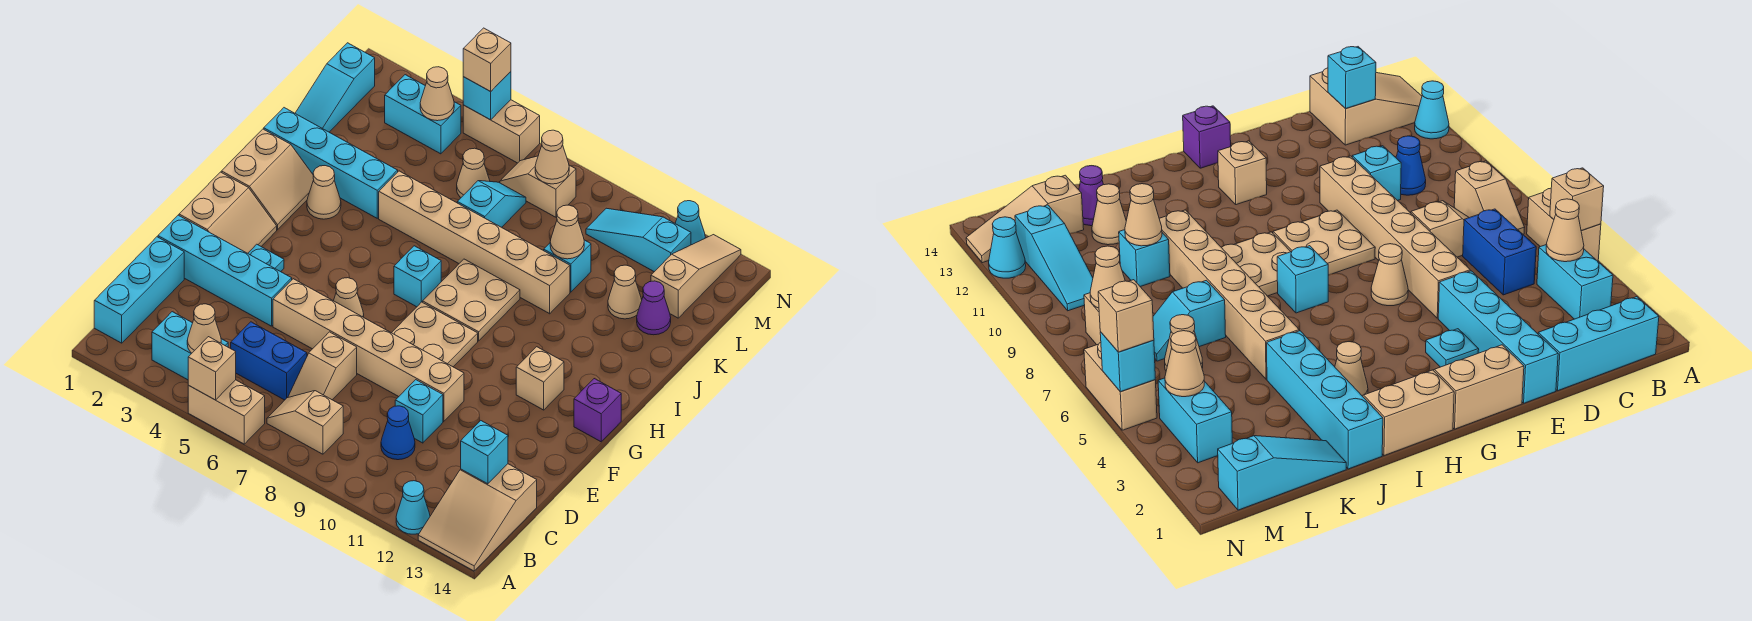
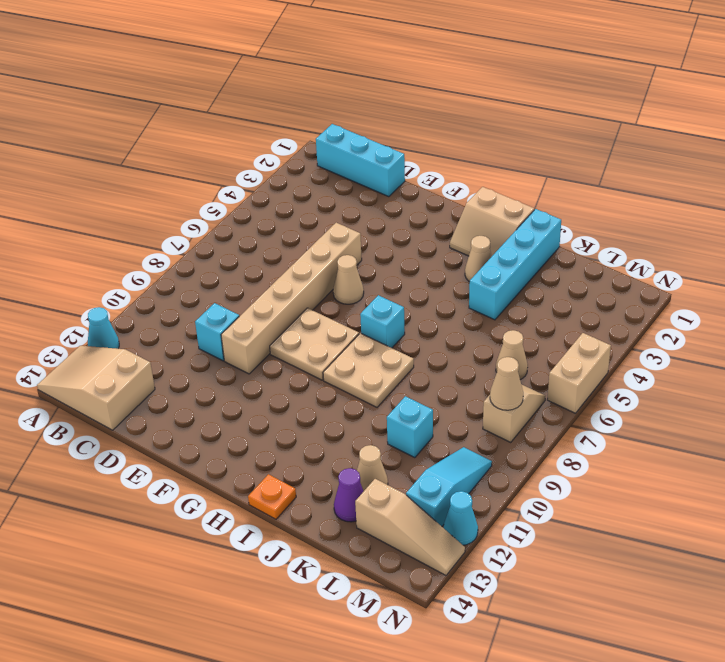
orange plate I14 level 1 -> none
none -> tan brick A5:A6 level 1
none -> cyan brick B3:B4 level 1
none -> tan slope B7:B8 level 1 top 8
none -> blue brick C5:C6 level 1

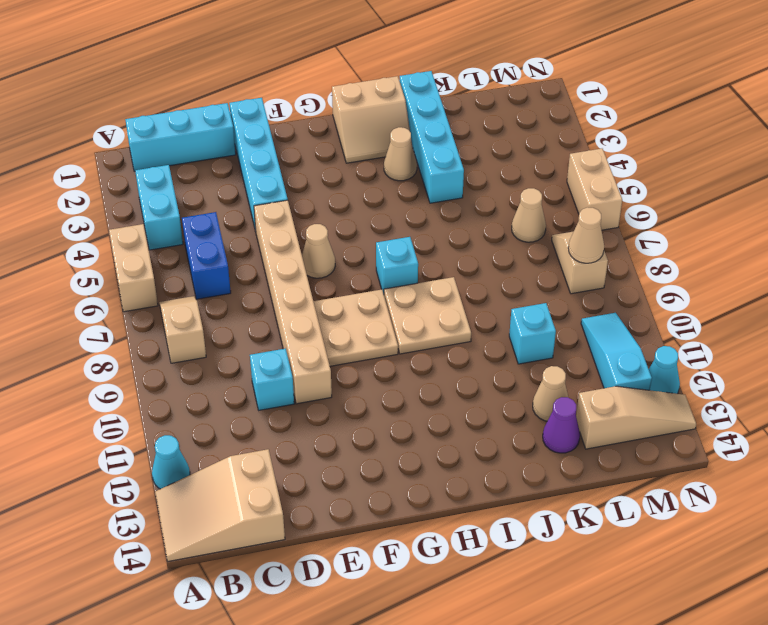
none -> tan slope C7:D7 level 1 top D
none -> blue cone C10 level 1
none -> tan slope F1:G2 level 1 top 1
none -> cyan plate F3 level 1

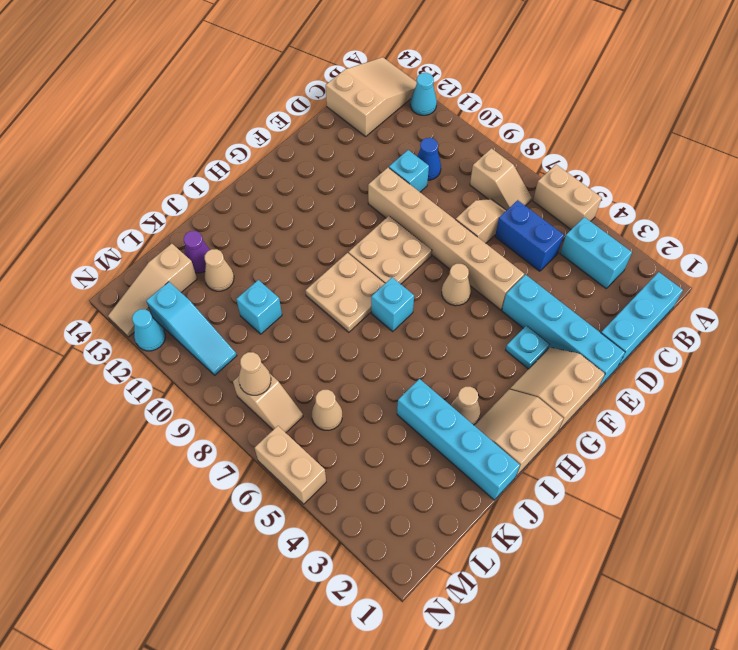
none -> tan brick G12 level 1
none -> purple brick G14 level 1
none -> tan brick J5:J10 level 1
none -> cyan slope K1:M1 level 1 top M

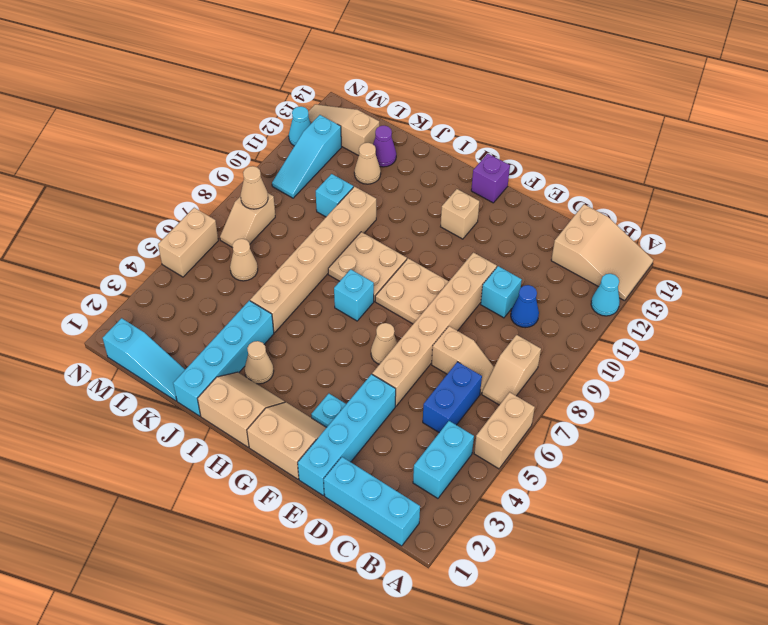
none -> cyan slope K7:L7 level 1 top K
none -> cyan brick M3:M4 level 1
none -> tan brick A5 level 2
none -> tan cone B4 level 2

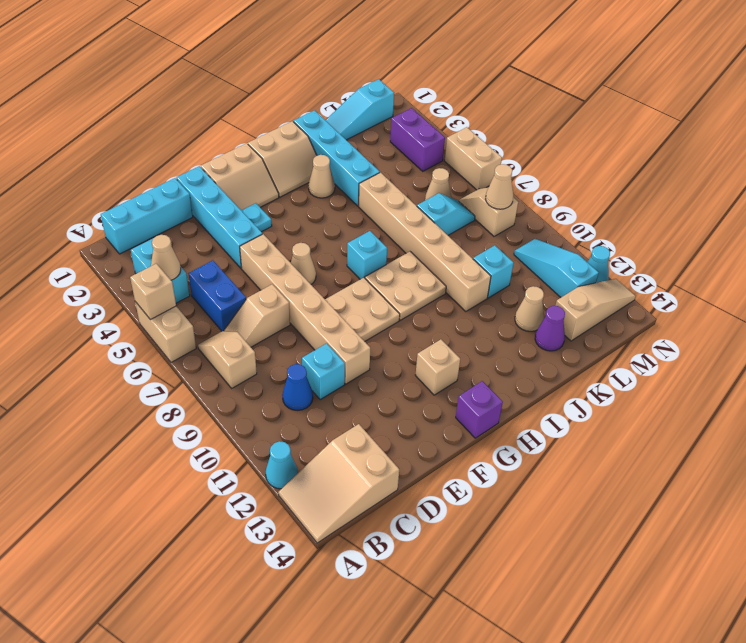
purple brick M3:M4 level 1 -> cyan brick M3:M4 level 1
none -> cyan brick C13 level 2
none -> tan cone K10 level 2
none -> tan cone M4 level 2
none -> cyan brick N5 level 2

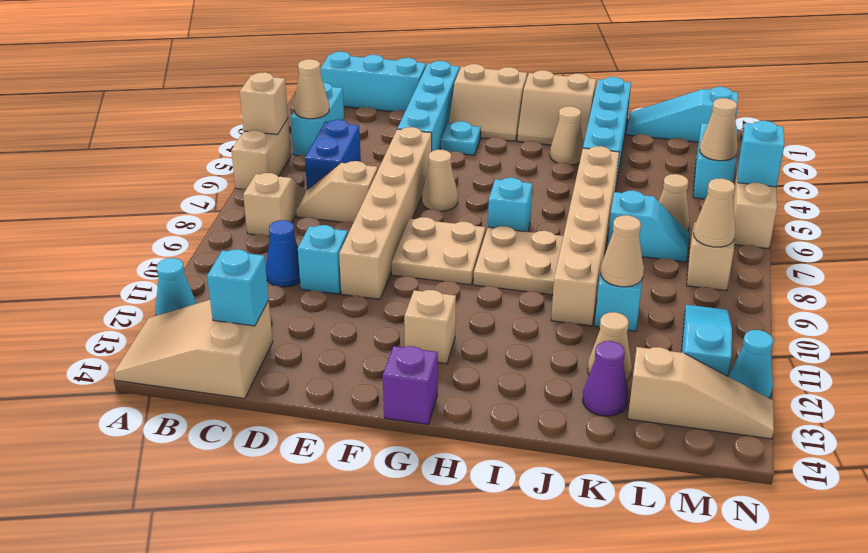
none -> tan brick N5 level 3

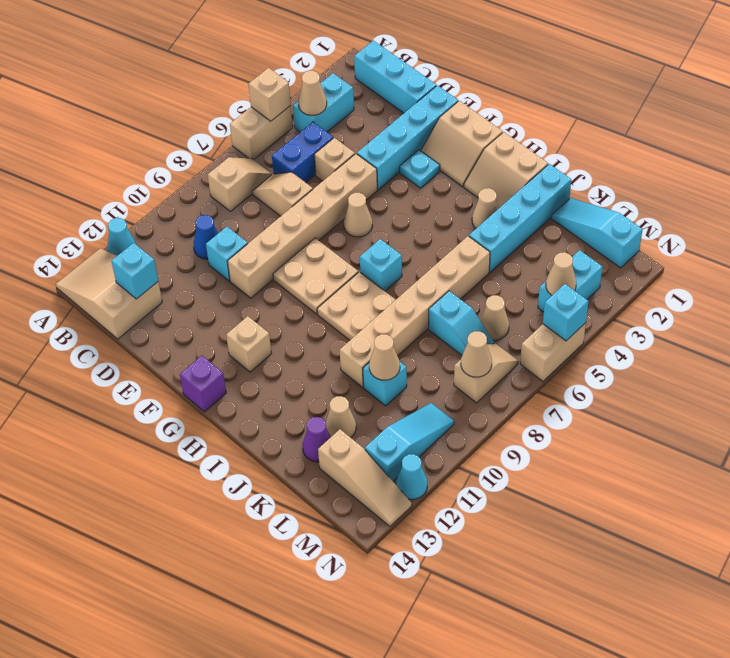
tan brick D5 level 1 -> tan brick N5 level 3

